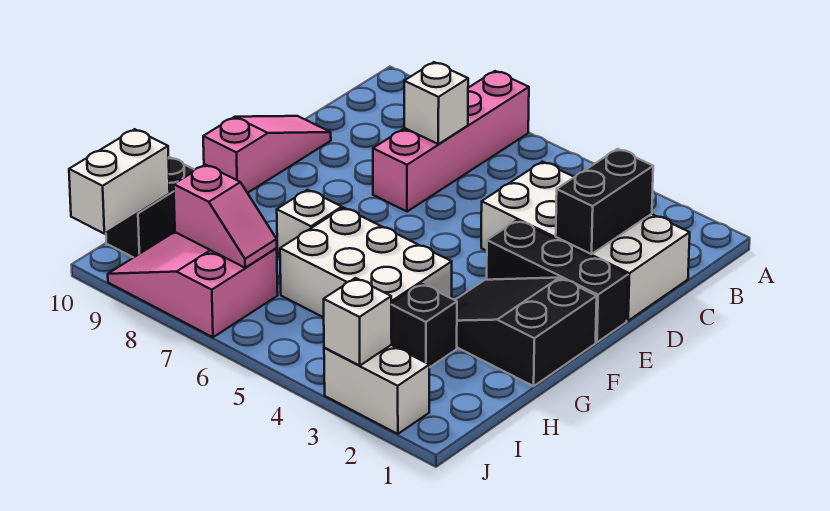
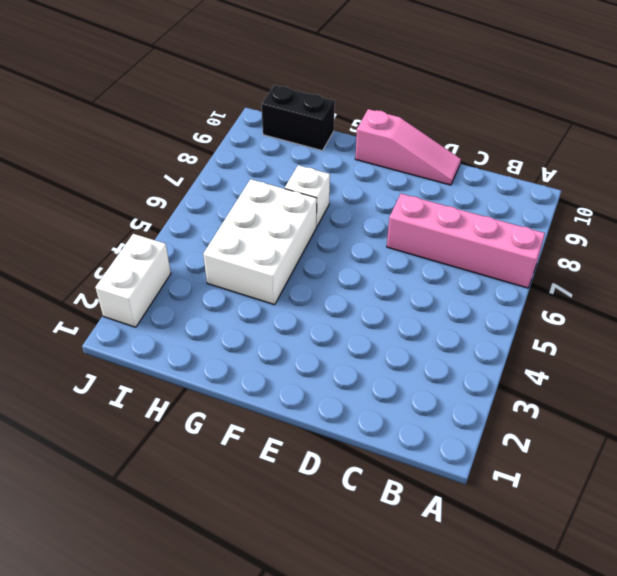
none -> white brick C1:D4 level 1
none -> black brick E1:E3 level 1
none -> black slope F1:G3 level 1 top 1

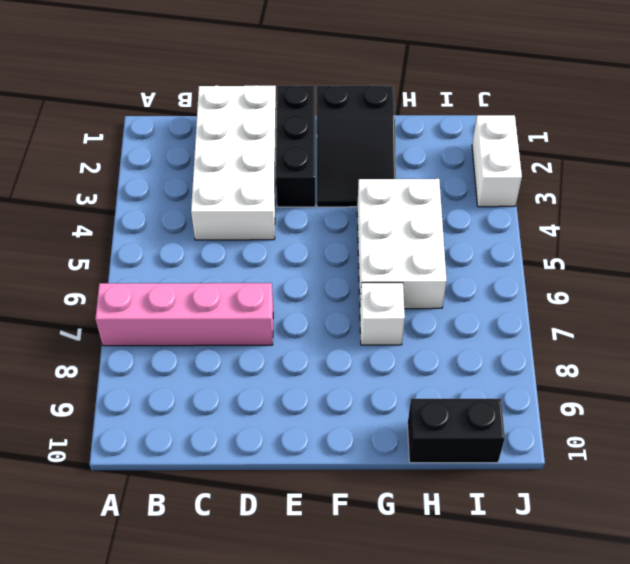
none -> pink slope D10:F10 level 1 top F
none -> black brick H3 level 1
none -> pink slope I7:J9 level 1 top 7

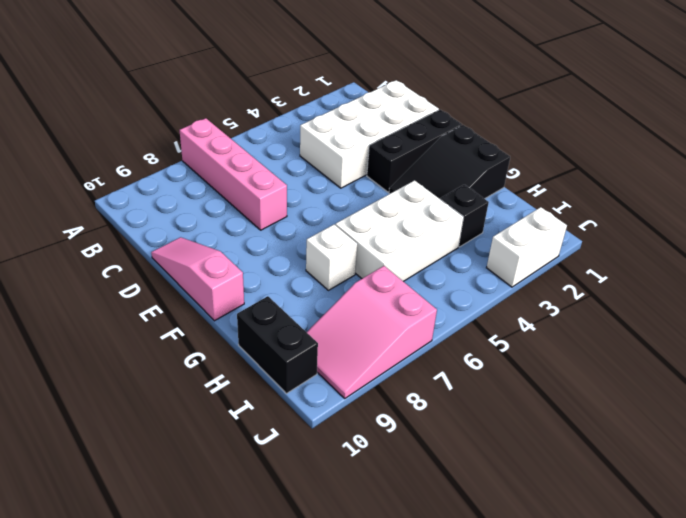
none -> black brick C2:D2 level 2
none -> white brick C7 level 2
none -> pink slope I7:I8 level 2 top 8

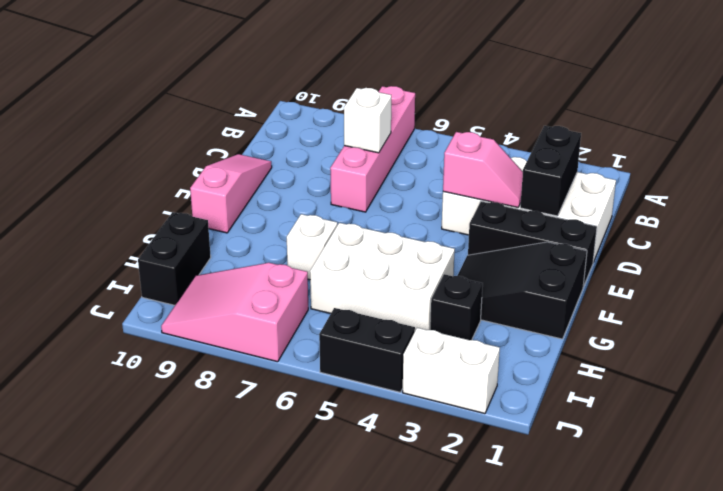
pink slope D3:D4 level 2 top 4 -> pink slope I7:I8 level 2 top 8
black brick J4:J5 level 1 -> none
none -> white brick I10:J10 level 2
none -> white brick J3 level 2

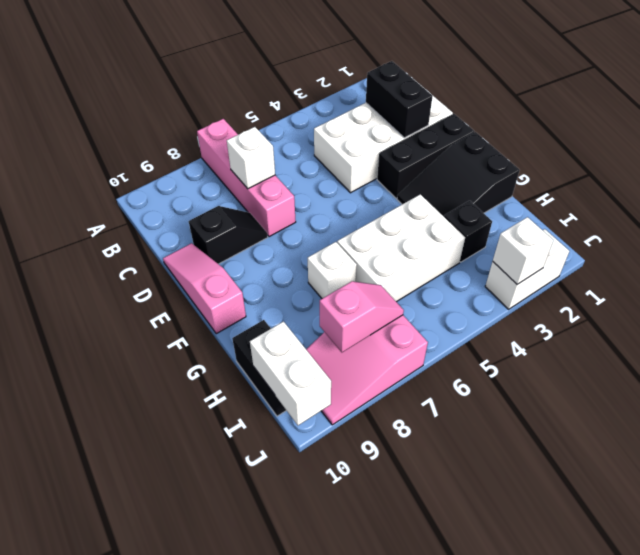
black slope D8:D9 level 1 top 9 -> none

